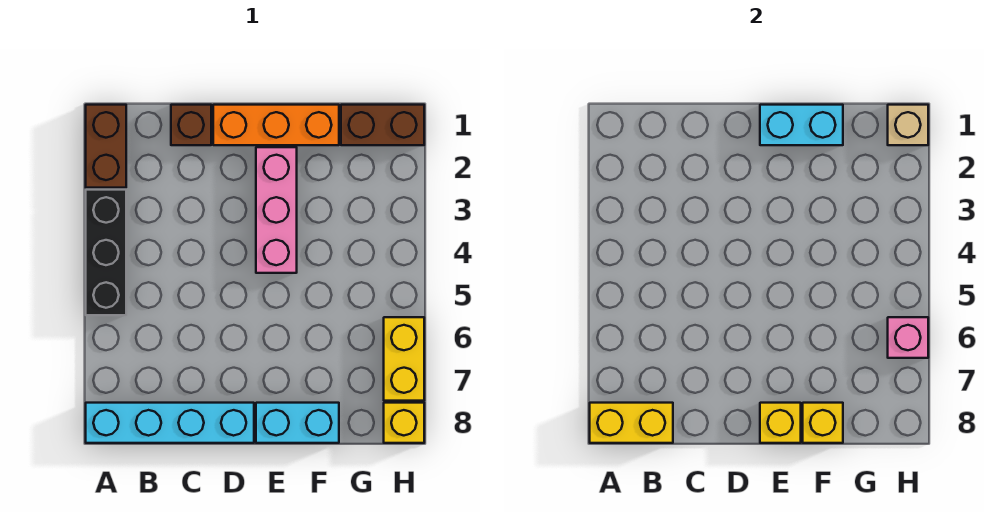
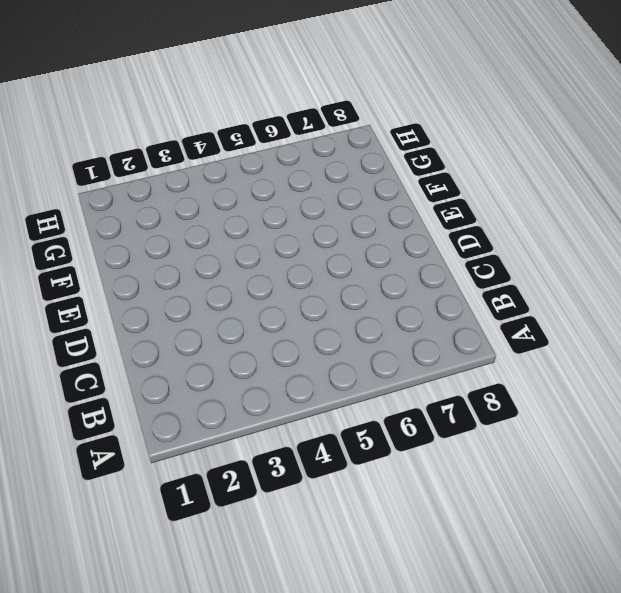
none -> brown brick A1:A2 level 1
none -> black brick A3:A5 level 1
none -> cyan brick A8:D8 level 1

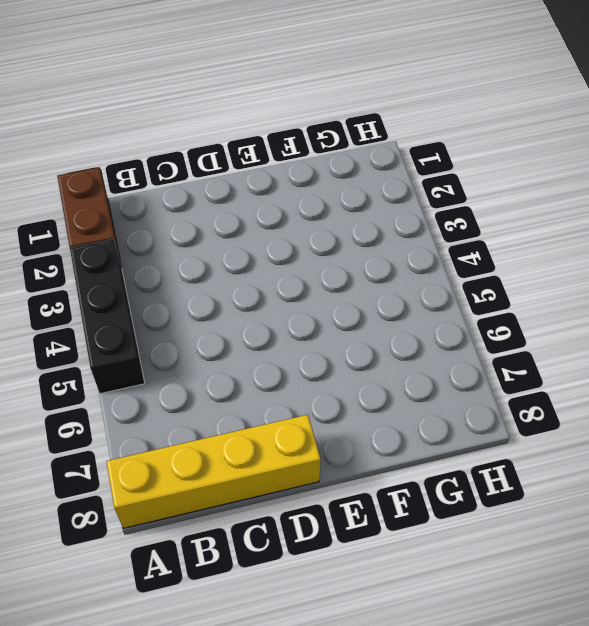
yellow brick A8:D8 level 1 -> cyan brick A8:D8 level 1
none -> brown brick C1 level 1
none -> orange brick D1:F1 level 1
none -> pink brick E2:E4 level 1

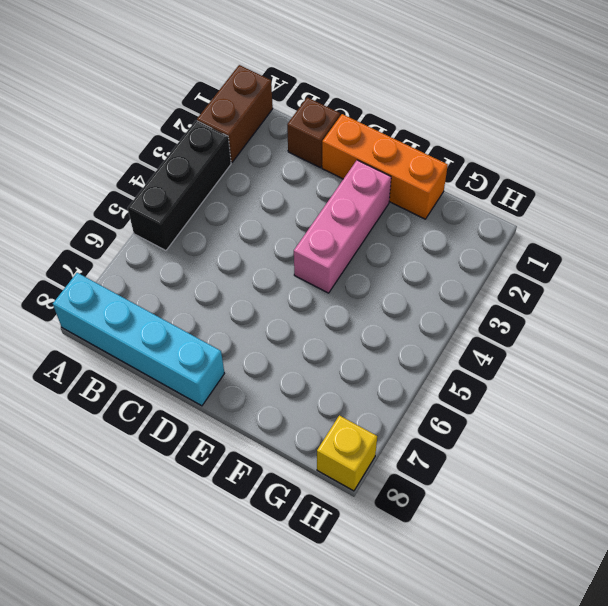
none -> cyan brick E8:F8 level 1
none -> brown brick G1:H1 level 1
none -> yellow brick H6:H7 level 1

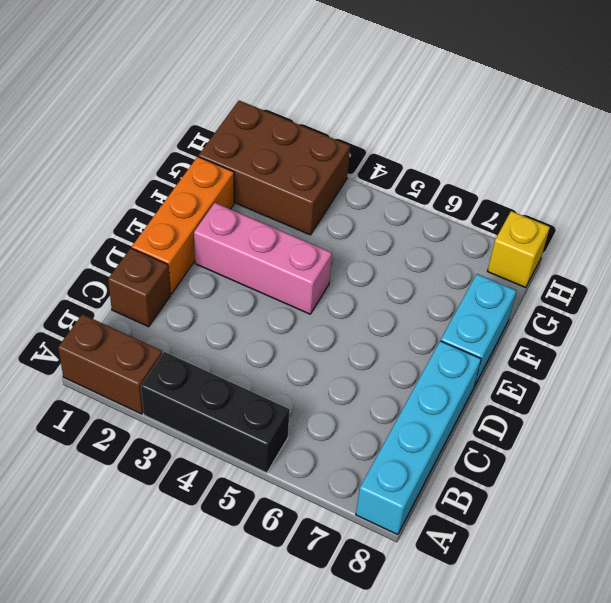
brown brick G1:H3 level 1 -> brown brick G1:H1 level 1
none -> yellow brick H6:H7 level 1
none -> yellow brick A8:B8 level 2
none -> cyan brick E1:F1 level 2

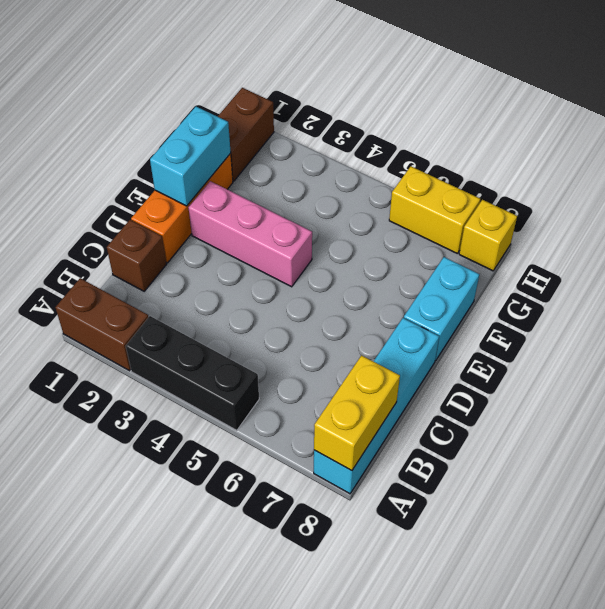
none -> yellow brick E8 level 2
none -> yellow brick F8 level 2
none -> tan brick H1 level 2

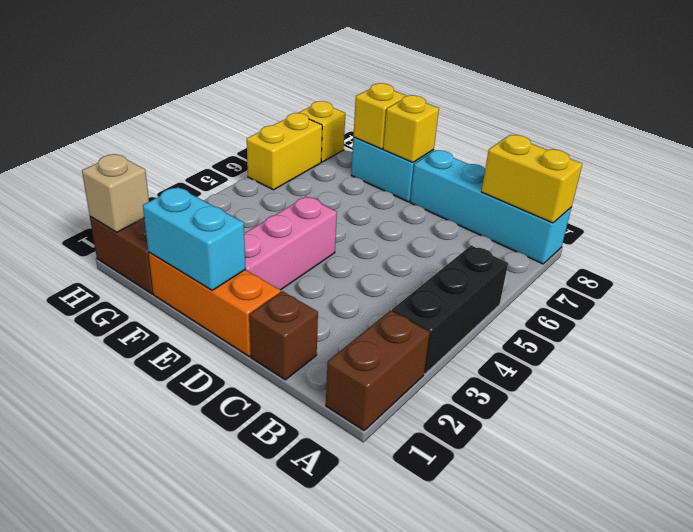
none -> pink brick H6 level 2

